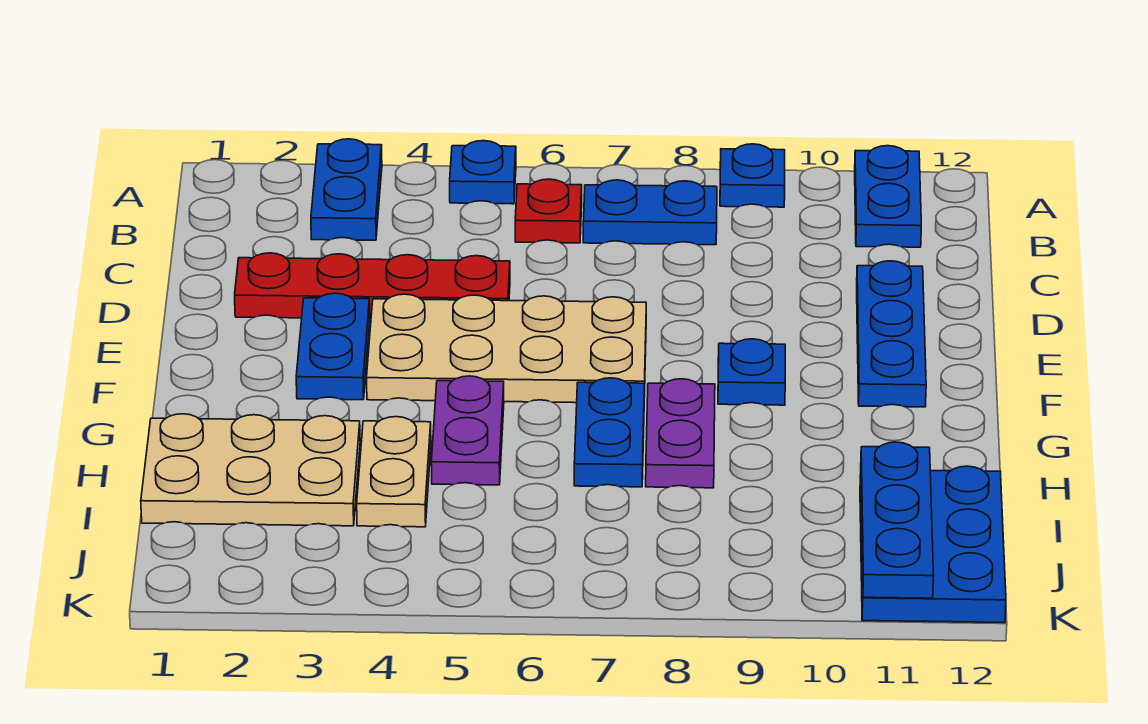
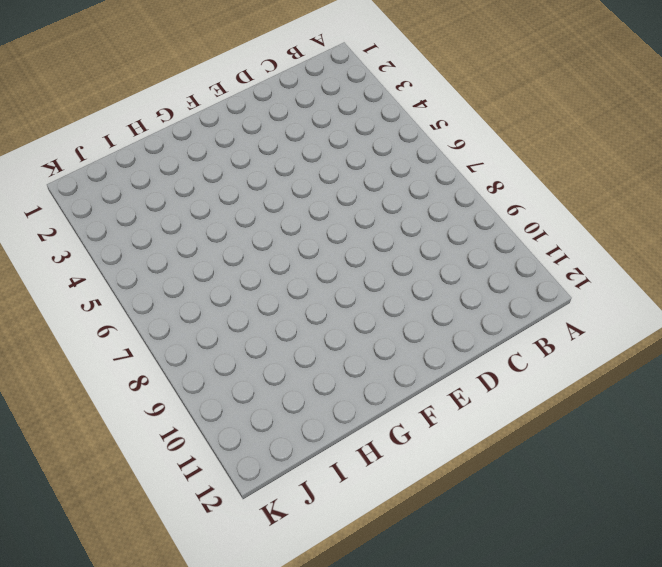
none -> blue plate A3:B3 level 1
none -> blue plate A5 level 1
none -> blue plate A9 level 1

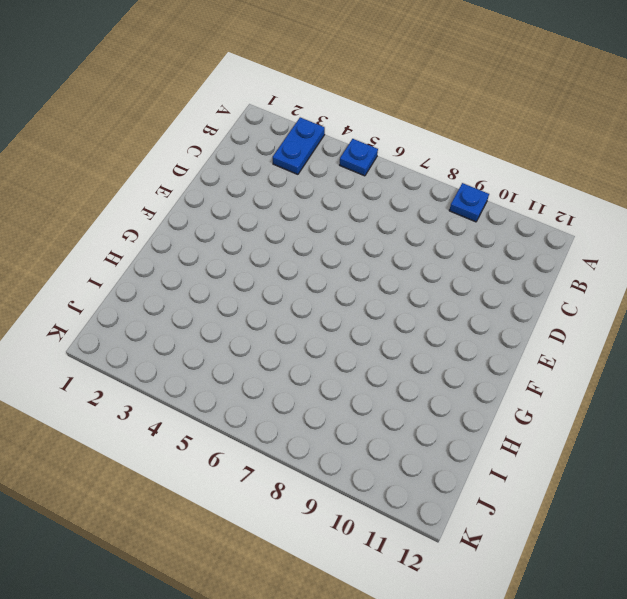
none -> blue plate A11:B11 level 1
none -> red plate B6 level 1
none -> blue plate B7:B8 level 1

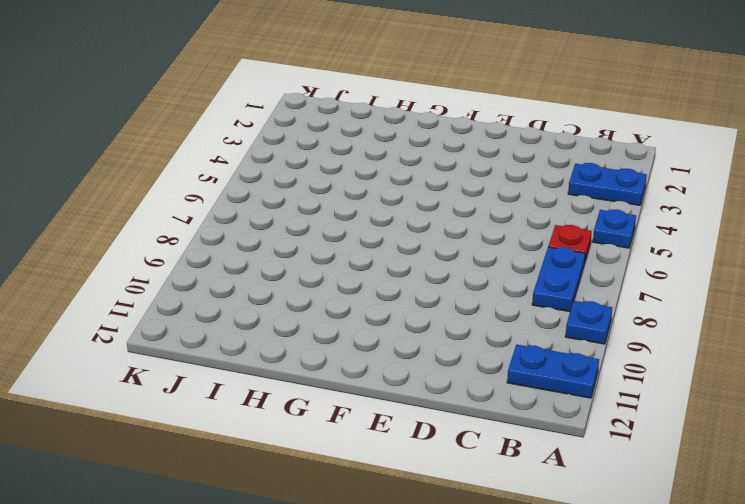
none -> red plate D2:D5 level 1
none -> blue plate D11:F11 level 1
none -> blue plate E3:F3 level 1

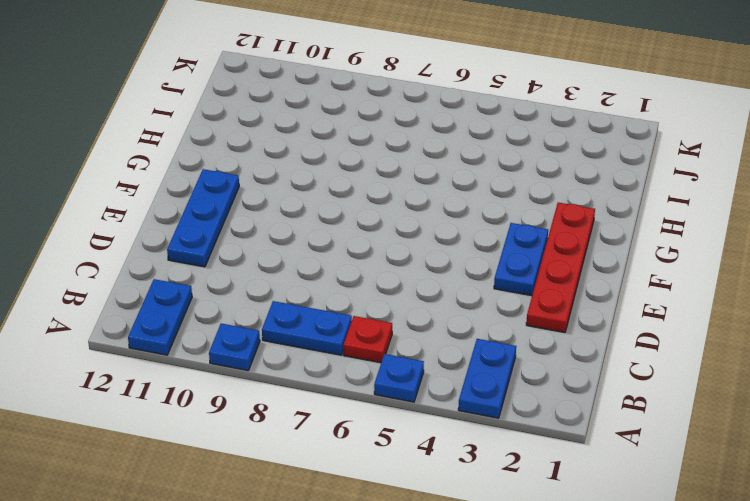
red plate D2:G2 level 1 -> red plate D2:D5 level 1
none -> tan plate E4:F7 level 1
none -> blue plate F9 level 1
none -> purple plate G5:H5 level 1

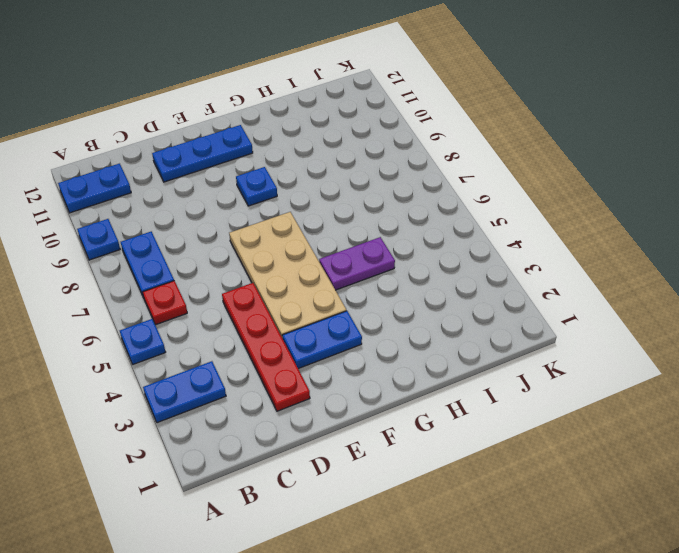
none -> blue plate G7:H7 level 1
none -> purple plate G8:H8 level 1
none -> tan plate H1:I3 level 1

